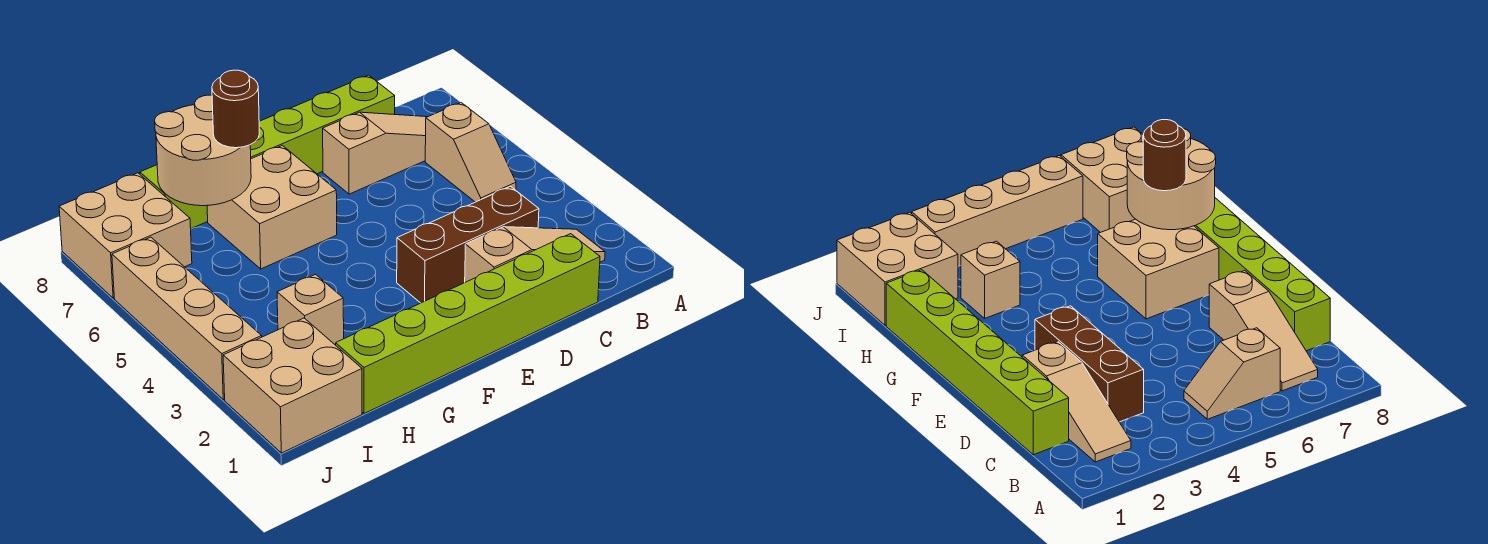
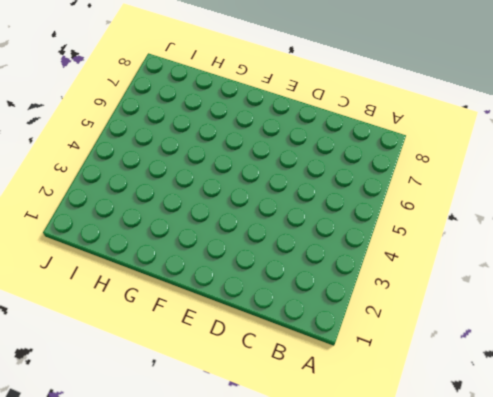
none -> tan slope B2:D2 level 1 top D
none -> tan slope B5:B6 level 1 top 6
none -> tan slope B7:D7 level 1 top D

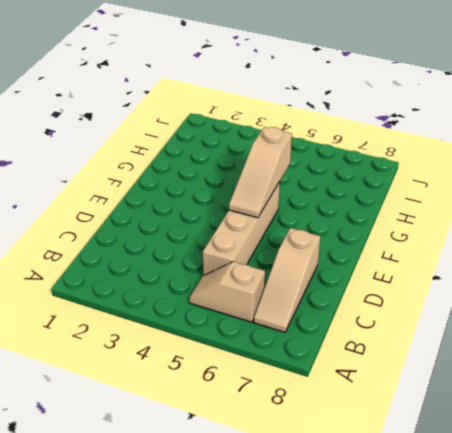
tan brick C5:F5 level 1 -> tan brick J3:J6 level 1
tan slope E5:G5 level 2 top G -> tan slope B2:D2 level 1 top D
none -> lime brick C1:H1 level 1
none -> brown brick C3:E3 level 1
none -> lime brick C8:H8 level 1

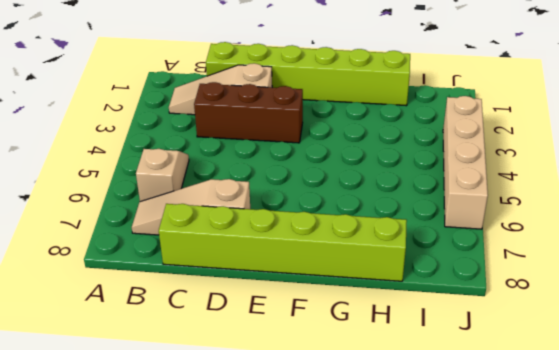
none -> tan brick F6:G7 level 1
none -> tan brick H3 level 1
none -> tan brick I1:J2 level 1

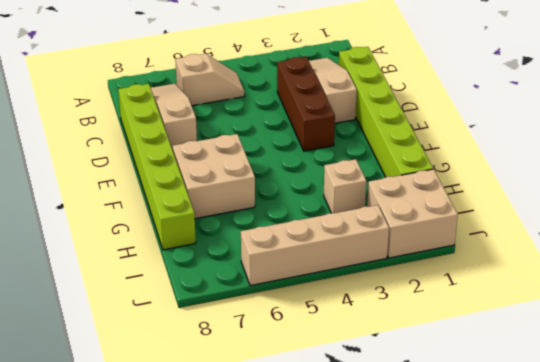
none -> tan brick I7:J8 level 1
none -> tan round brick G7:H8 level 2
none -> brown round brick G7 level 3

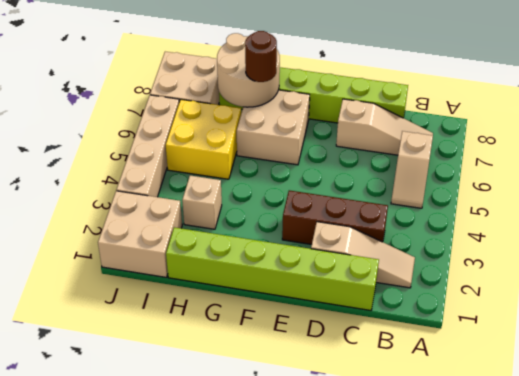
yellow brick H5:I6 level 1 -> none

